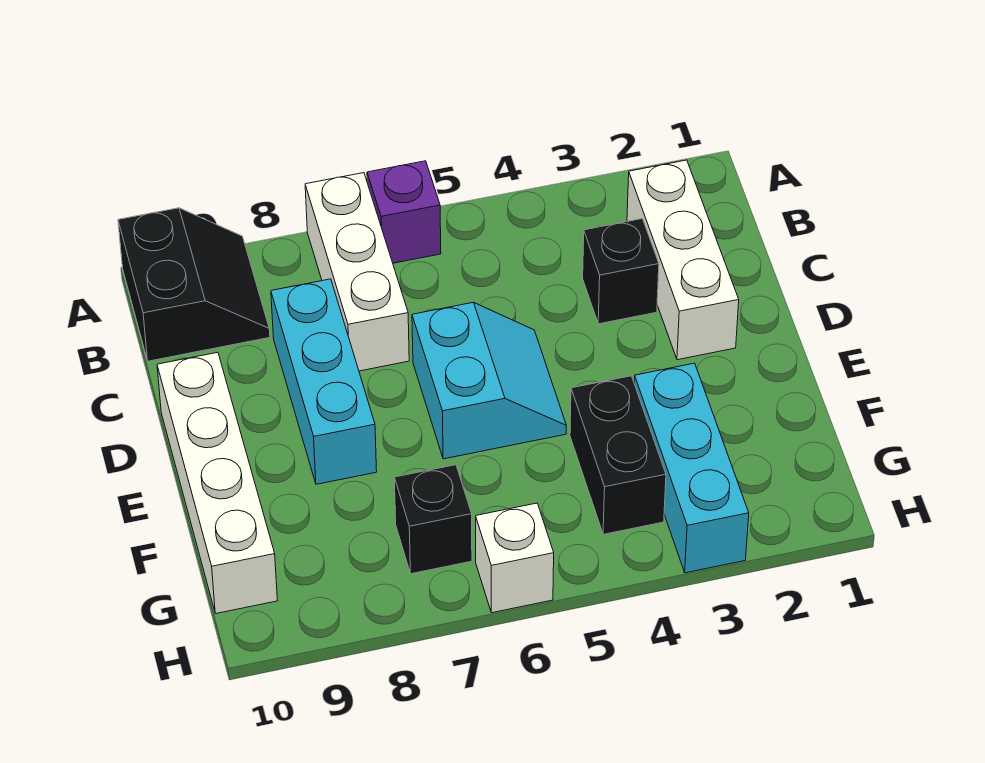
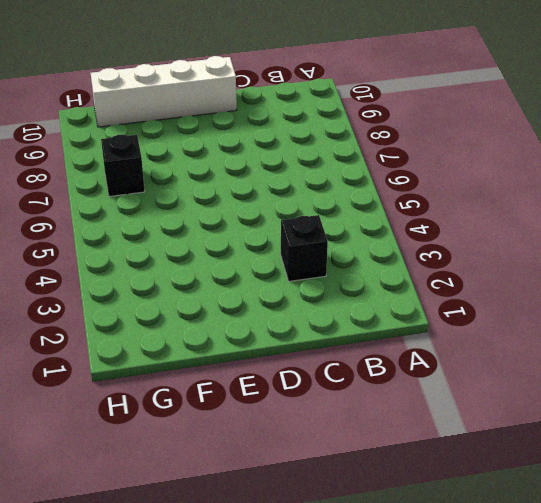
none -> purple brick A6 level 1
none -> white brick A7:C7 level 1
none -> black slope A9:B10 level 1 top 10

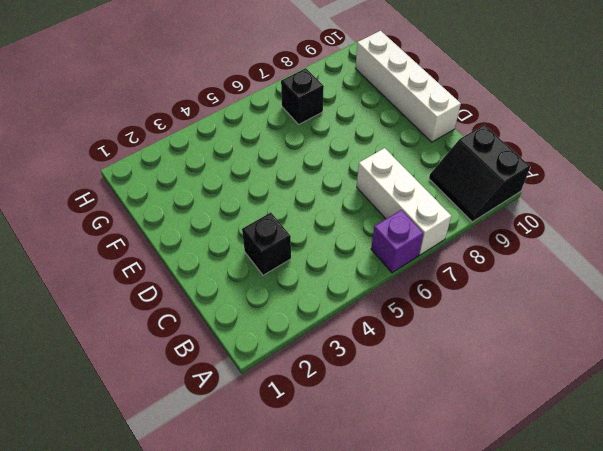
none -> white brick B2:D2 level 1
none -> cyan brick C8:E8 level 1
none -> cyan slope D5:E6 level 1 top 6

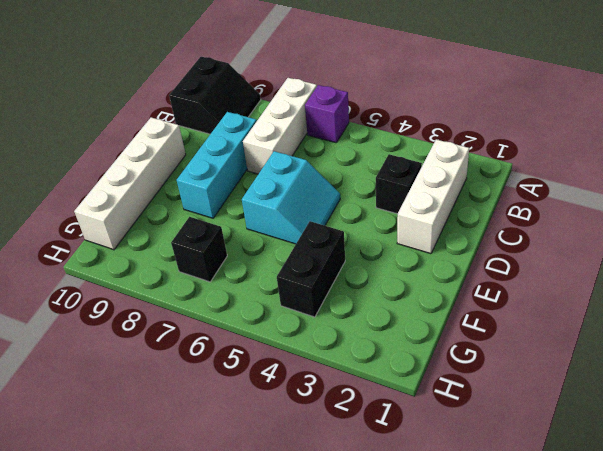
none -> cyan brick F3:H3 level 1
none -> white brick H6 level 1

